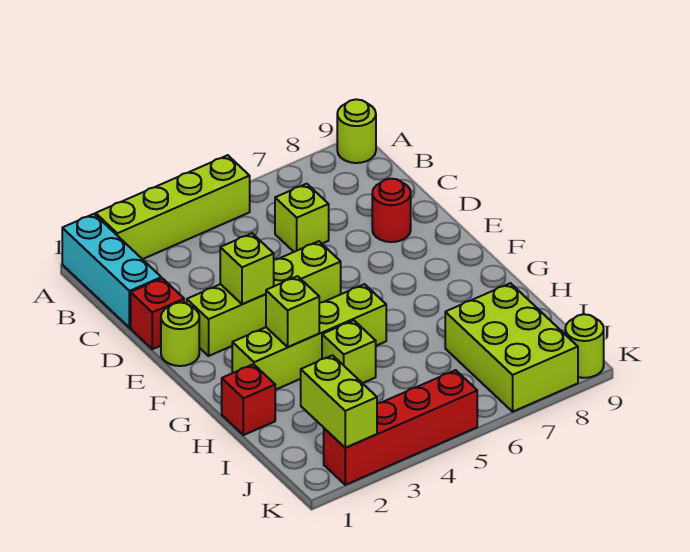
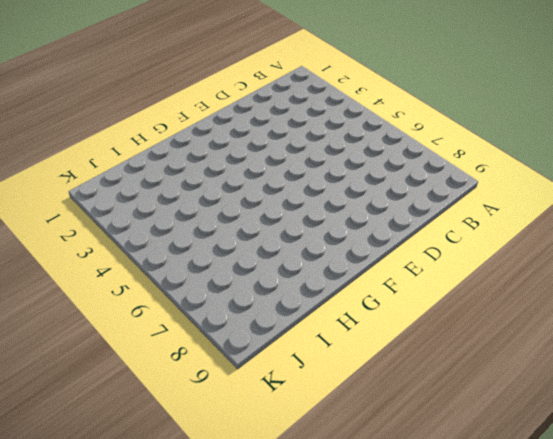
none -> cyan brick A1:C1 level 1
none -> lime brick A2:A5 level 1
none -> lime round brick A9 level 1

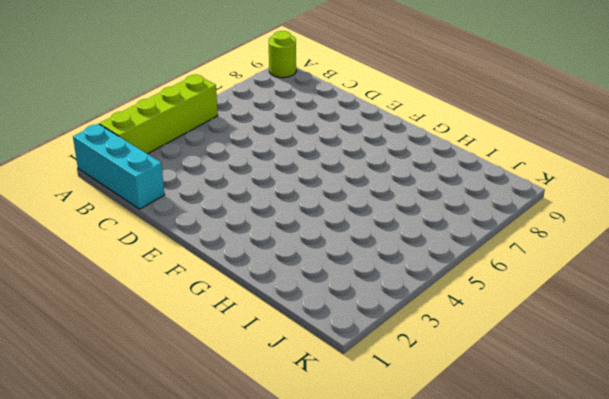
none -> lime brick C6 level 1
none -> red brick D1 level 1
none -> red round brick D8 level 1

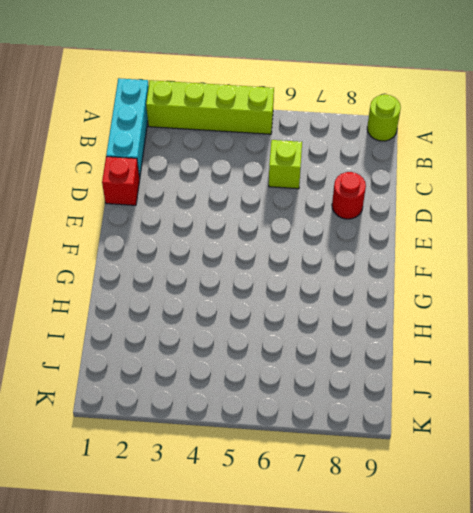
none -> lime round brick E1 level 1
none -> lime brick E2:E5 level 1
none -> lime brick G2:G5 level 1

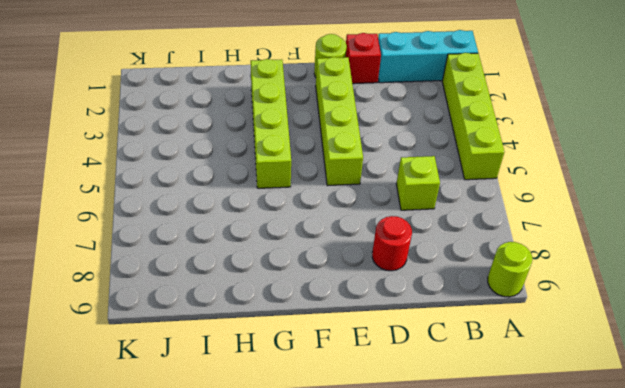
none -> red brick H1 level 1
none -> lime brick H4 level 1
none -> lime brick I7:K8 level 1

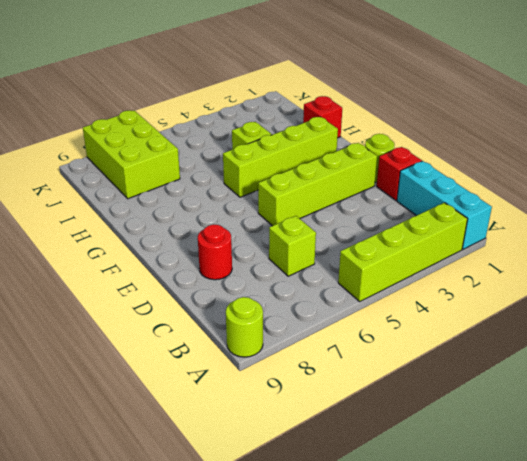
none -> red brick K2:K5 level 1
none -> lime round brick K9 level 1
none -> lime brick E3 level 2

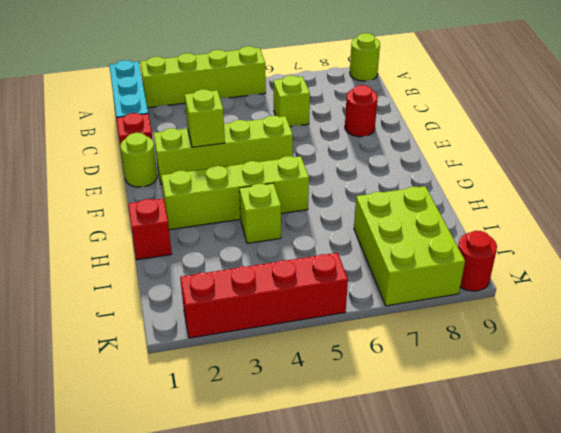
red round brick K9 level 1 -> lime round brick K9 level 1
none -> lime brick G3 level 2
none -> lime brick J2:K2 level 2

